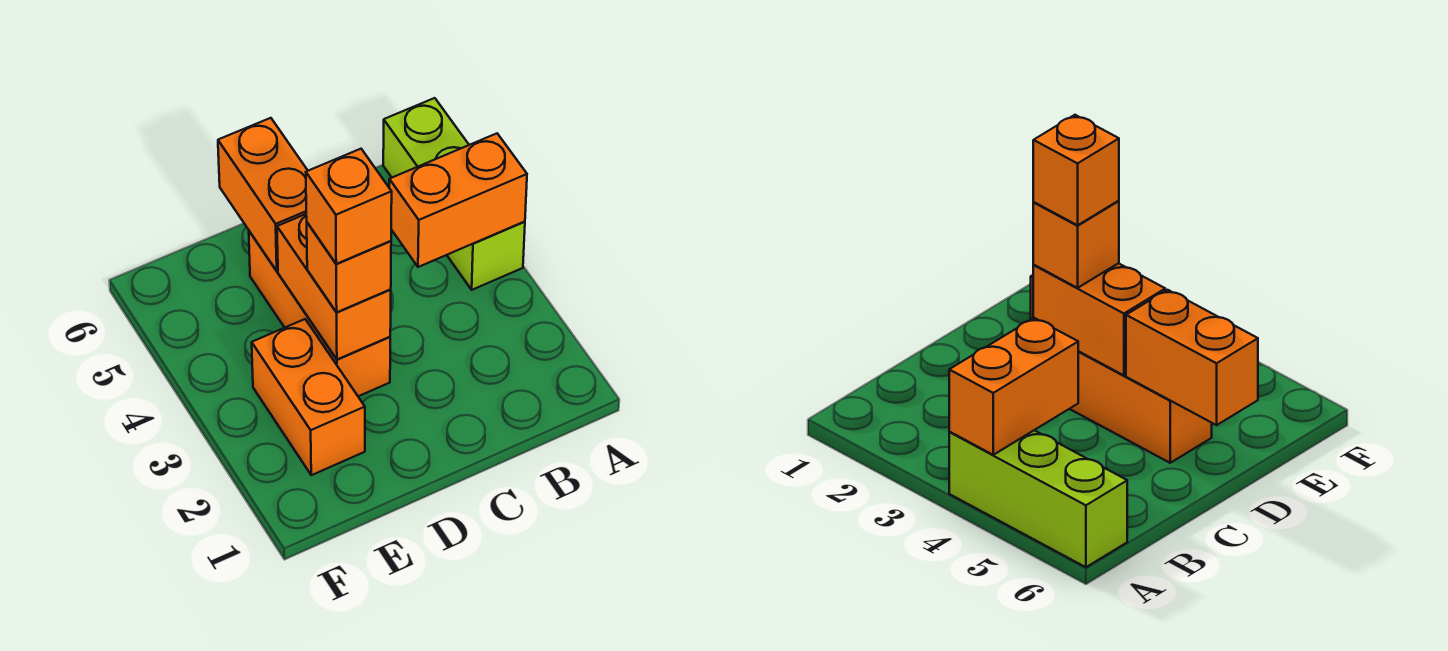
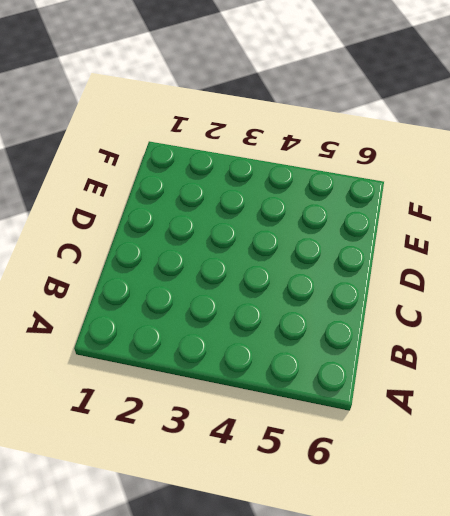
none -> lime brick A4:A6 level 1
none -> orange brick D3:D5 level 1

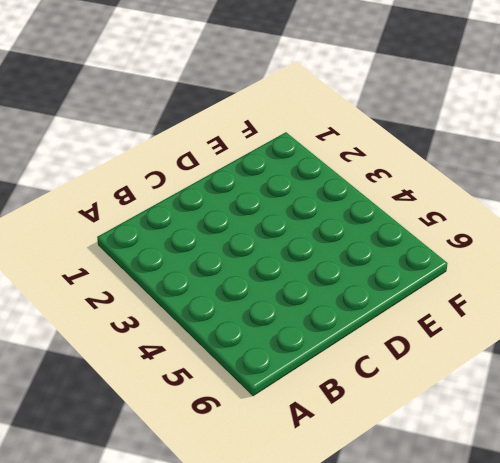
none -> lime brick A4:A6 level 1
none -> orange brick D3:D5 level 1

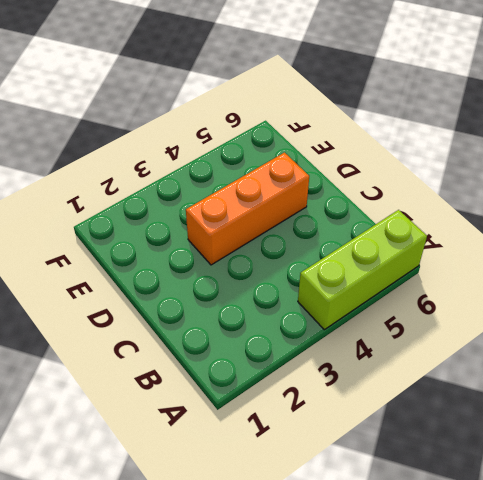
none -> orange brick E2:E3 level 1
none -> orange brick A4:B4 level 2

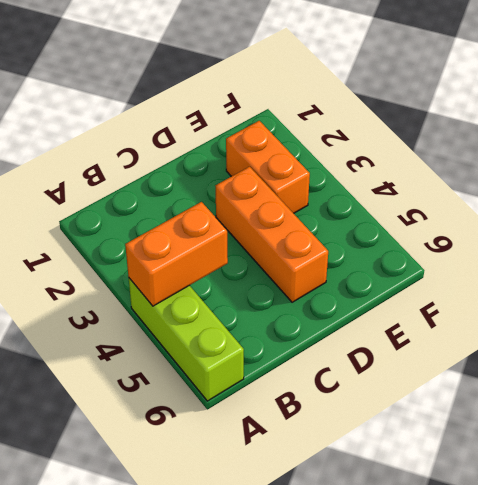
none -> orange brick D3:D4 level 2
none -> orange brick D5:D6 level 2

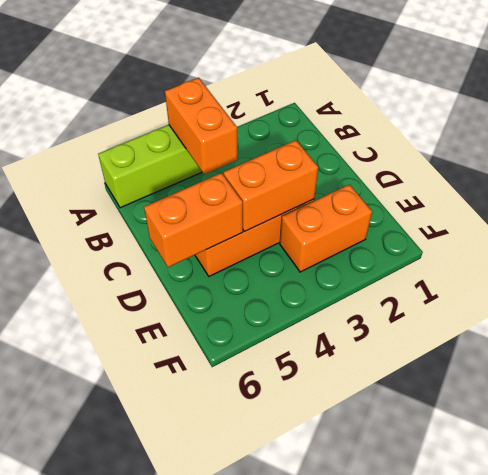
none -> orange brick D3 level 3
none -> orange brick D3 level 4

